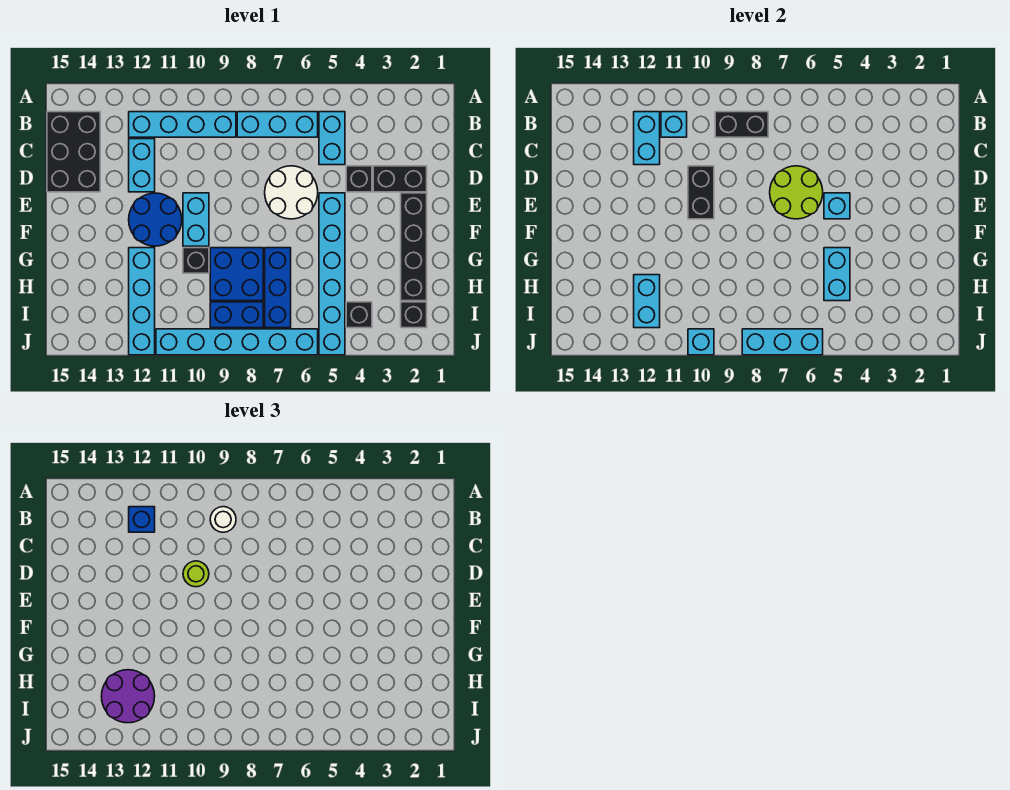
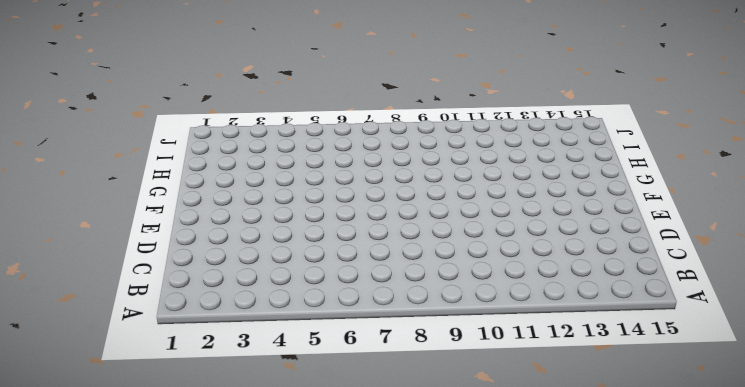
none -> cyan brick B5:C5 level 1
none -> cyan brick B6:B8 level 1
none -> cyan brick B9:B12 level 1
none -> black brick B14:D15 level 1

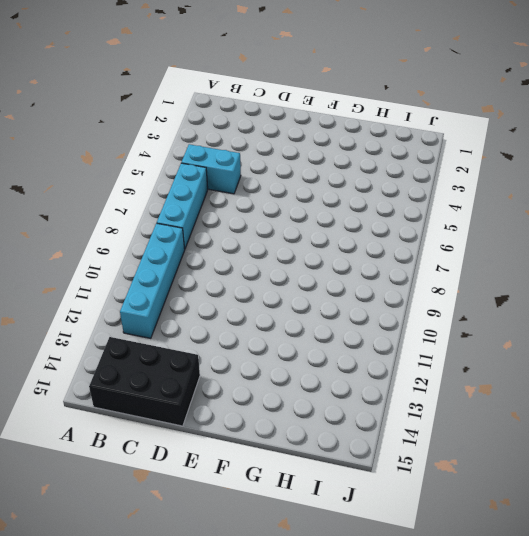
none -> cyan brick C12:D12 level 1
none -> black brick D2:D3 level 1
none -> black brick D4 level 1
none -> white round brick D6:E7 level 1

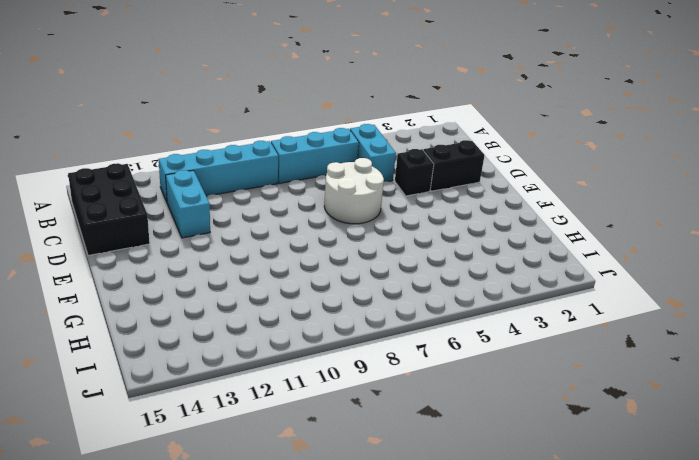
none -> black brick E2:H2 level 1
none -> cyan brick E5:J5 level 1
none -> cyan brick E10:F10 level 1
none -> blue round brick E11:F12 level 1

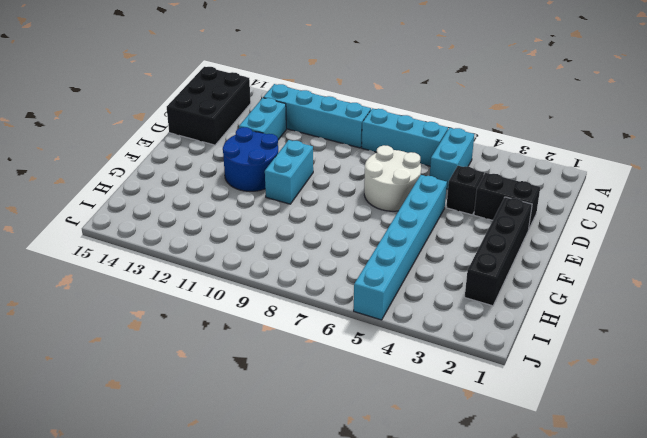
none -> blue brick G7:I7 level 1
none -> blue brick G8:H9 level 1
none -> black brick G10 level 1
none -> cyan brick G12:J12 level 1

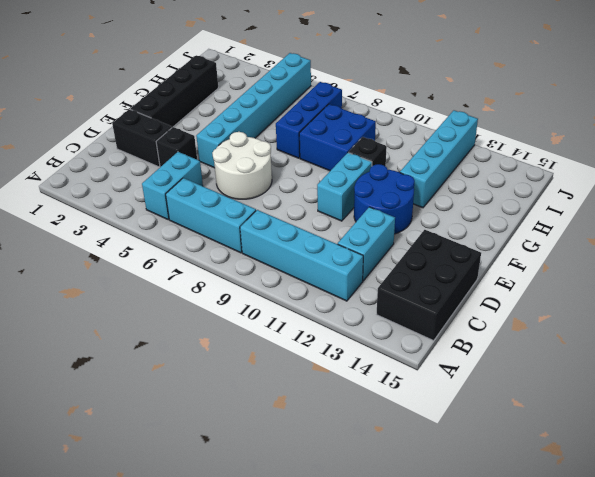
none -> black brick I2 level 1
none -> black brick I4 level 1
none -> blue brick I8:I9 level 1
none -> cyan brick J6:J11 level 1

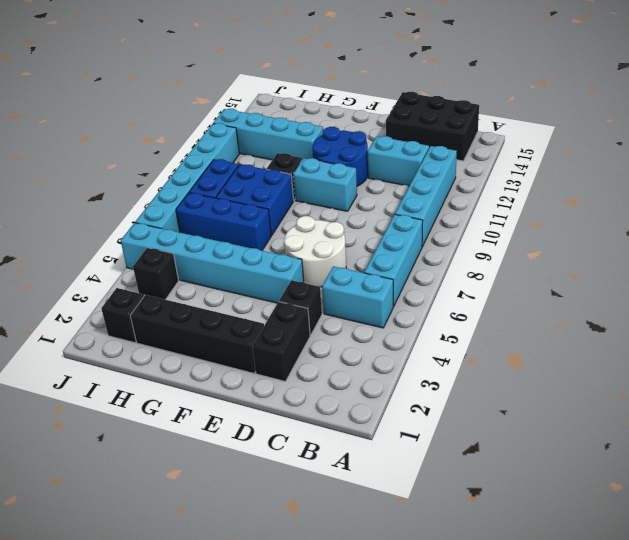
none -> black brick B8:B9 level 2
none -> cyan brick B11 level 2
none -> cyan brick B12:C12 level 2
none -> lime round brick D6:E7 level 2

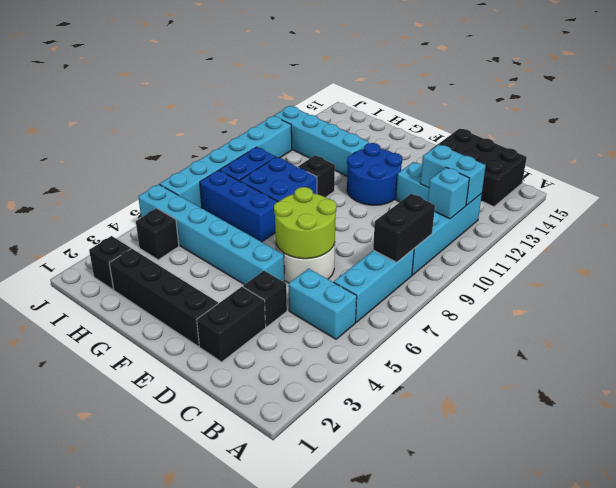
none -> cyan brick E10:F10 level 1
none -> black brick D10:E10 level 2
none -> cyan brick E5 level 2
none -> cyan brick G5:H5 level 2

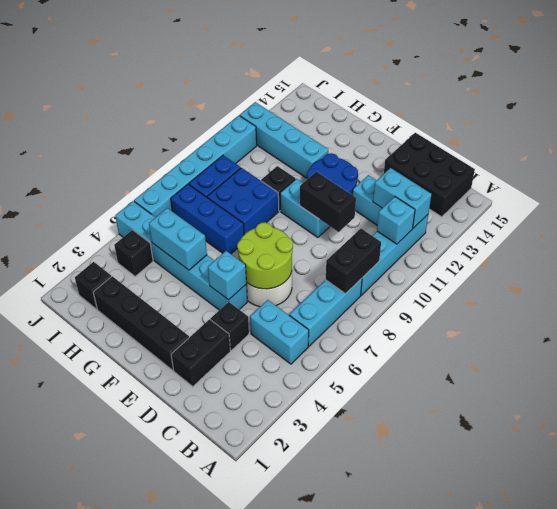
none -> cyan brick H12:I12 level 2
none -> cyan brick J6:J8 level 2
none -> cyan brick J10 level 2
none -> white round brick B9 level 3

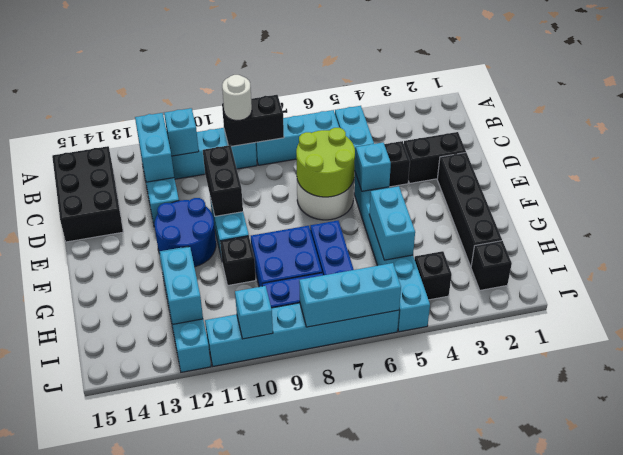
none -> blue brick B12 level 3
none -> lime round brick D10 level 3
none -> purple round brick H12:I13 level 3

